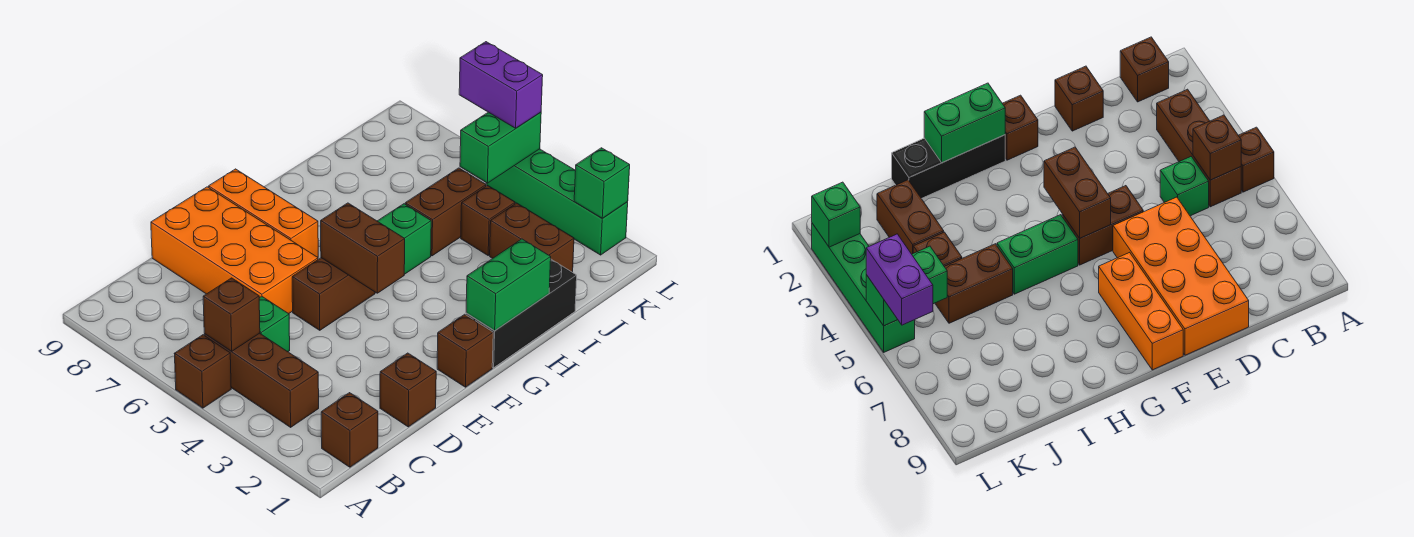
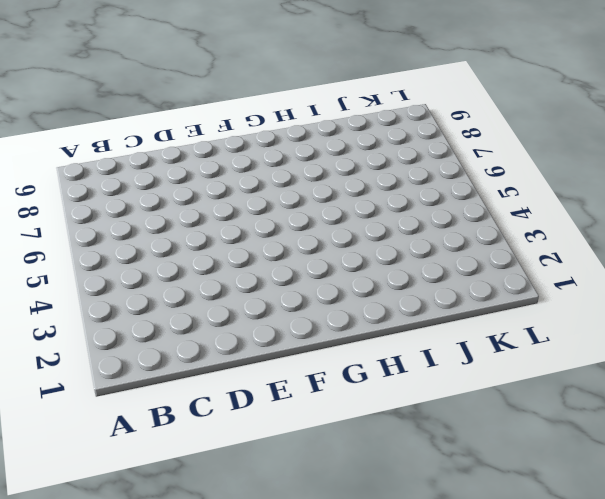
none -> brown brick A5 level 1
none -> brown brick B1 level 1
none -> brown brick B3:B5 level 1

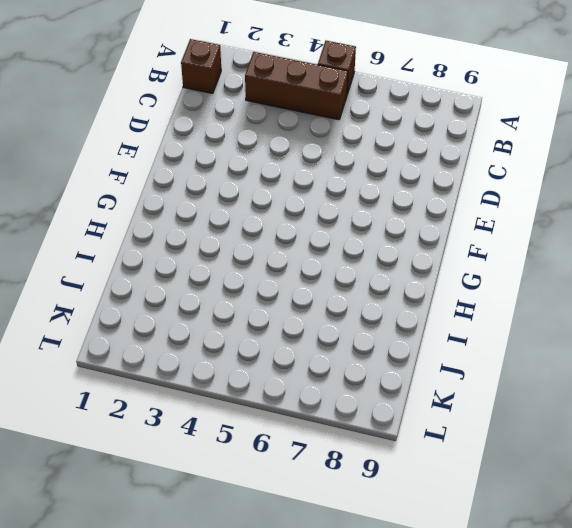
none -> green brick C5 level 1
none -> brown brick D1 level 1
none -> orange brick D6:E9 level 1

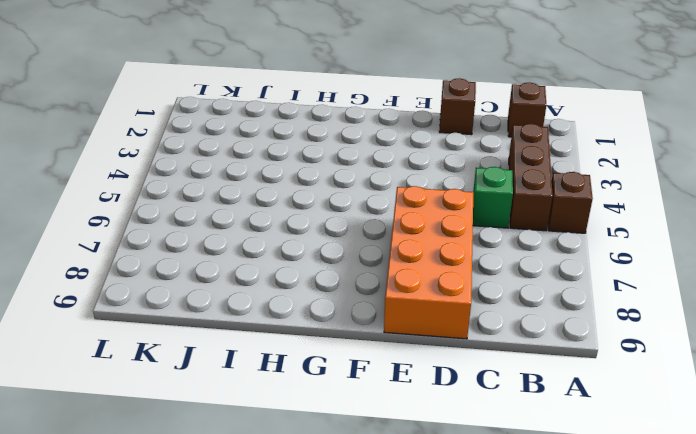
none -> brown brick E5:F5 level 1
none -> brown brick F1 level 1
none -> orange brick F7:F9 level 1

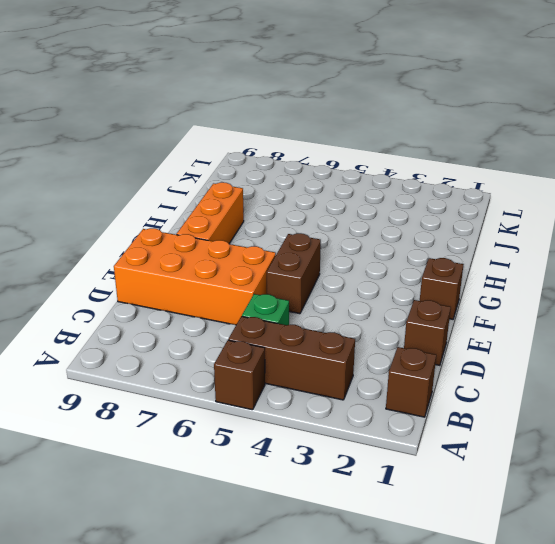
orange brick F8:H8 level 1 -> orange brick F7:F9 level 1
none -> black brick G1:I1 level 1
none -> green brick G5:H5 level 1
none -> brown brick I5:J5 level 1

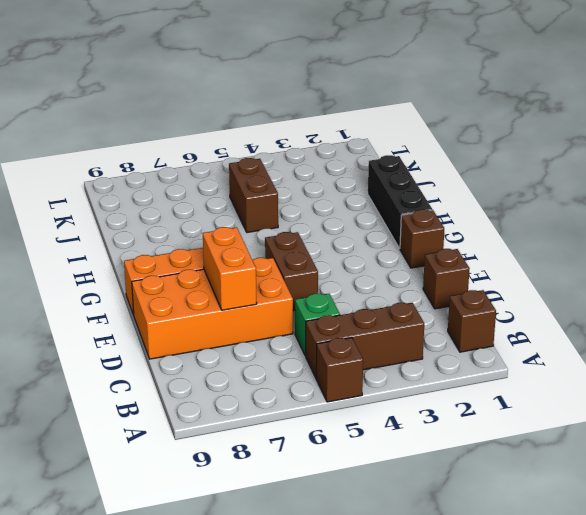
orange brick D7:E7 level 2 -> none
none -> green brick G5:H5 level 1
none -> brown brick J2:J3 level 1
none -> brown brick J4 level 1

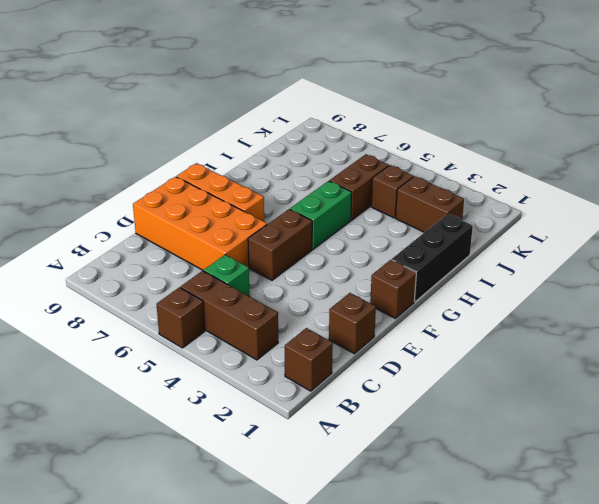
none -> green brick L2:L5 level 1
none -> brown brick B5 level 2
none -> brown brick F4:F5 level 2

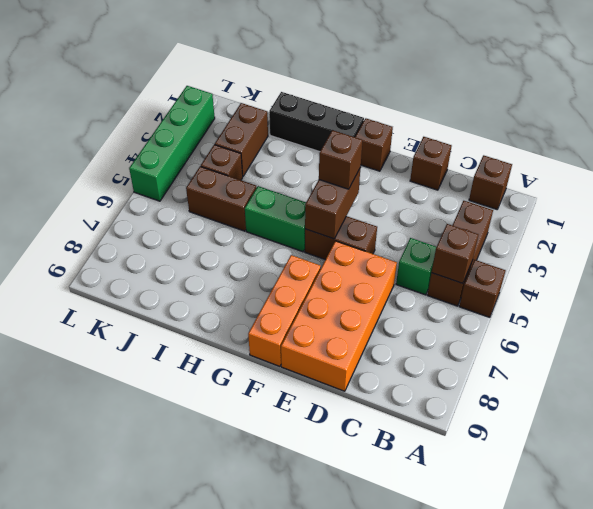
brown brick F4 level 3 -> none
none -> green brick G1:H1 level 2
none -> green brick K5:L5 level 2
none -> green brick L2 level 2

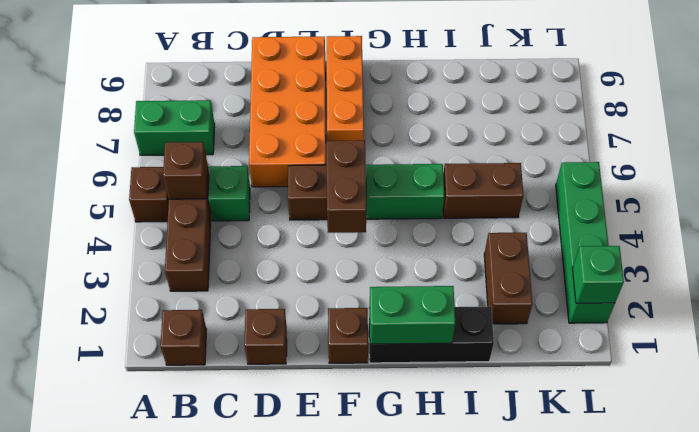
green brick A7:B7 level 1 -> green brick K5:L5 level 2
none -> brown brick J4 level 1
none -> purple brick L5:L6 level 3

